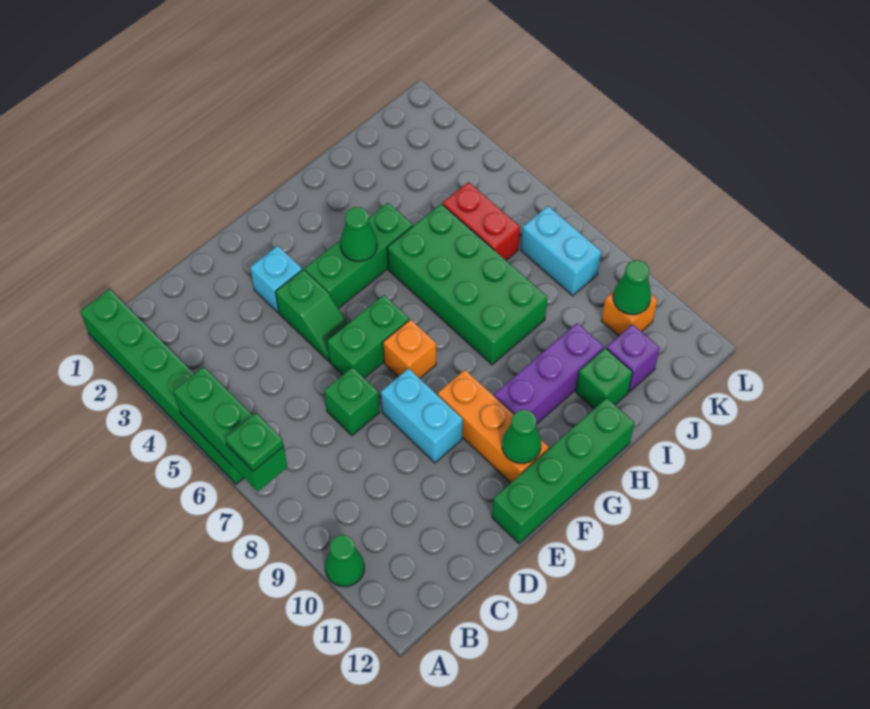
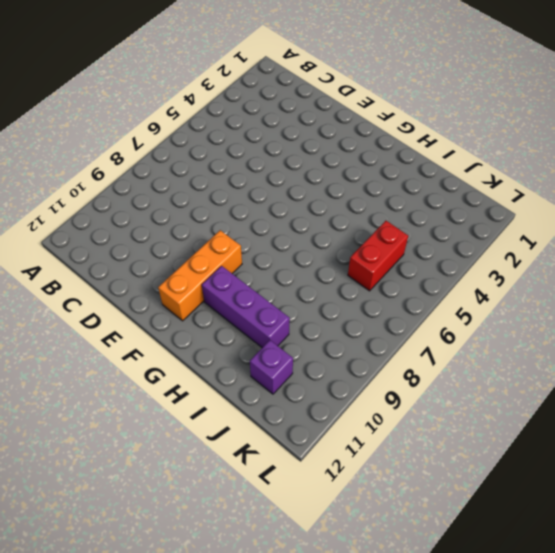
none -> green brick A1:A6 level 1
none -> green cone A10 level 1
none -> green brick D7 level 1

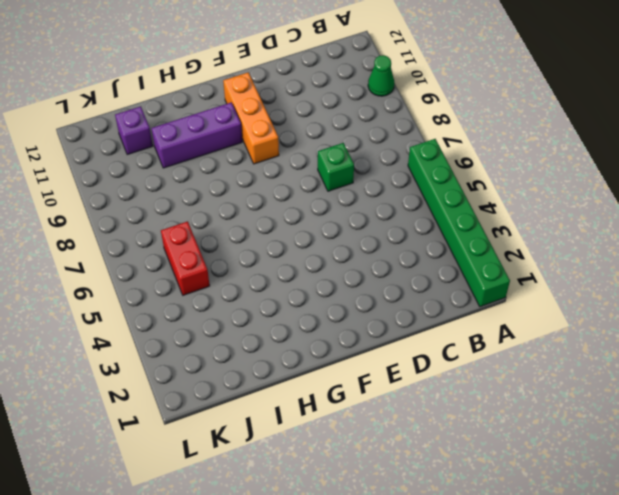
none -> cyan brick E3 level 1
none -> green slope E4:E5 level 1 top 4
none -> green brick E6:F6 level 1

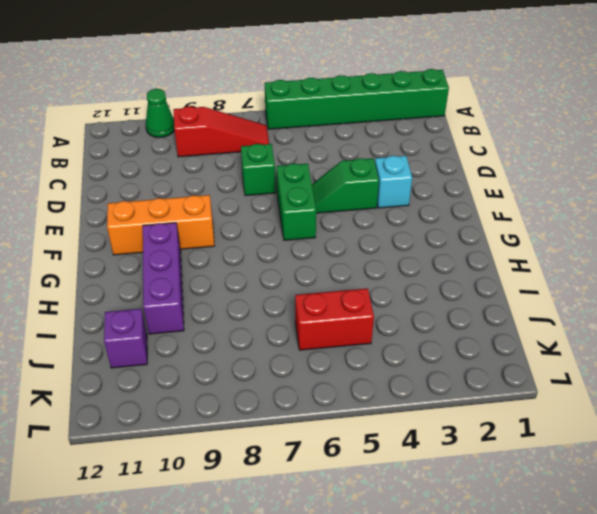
red slope B7:B9 level 1 top 9 -> none
none -> cyan brick E8:E9 level 1
none -> green brick E12:H12 level 1
none -> green brick F4:H4 level 1

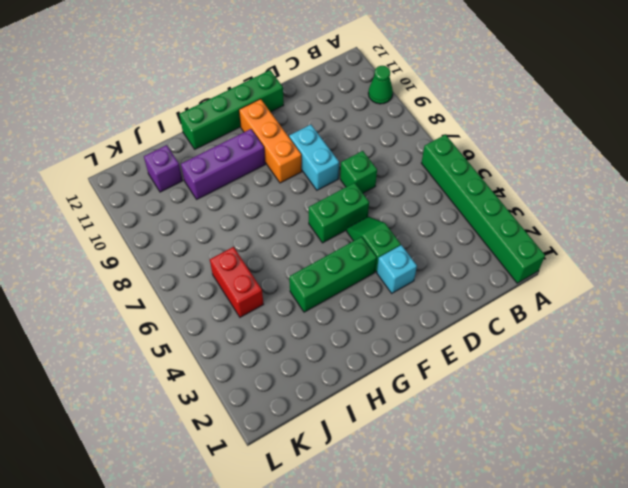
none -> orange brick F7 level 1
none -> green brick H5:I8 level 1
none -> green brick I11 level 1

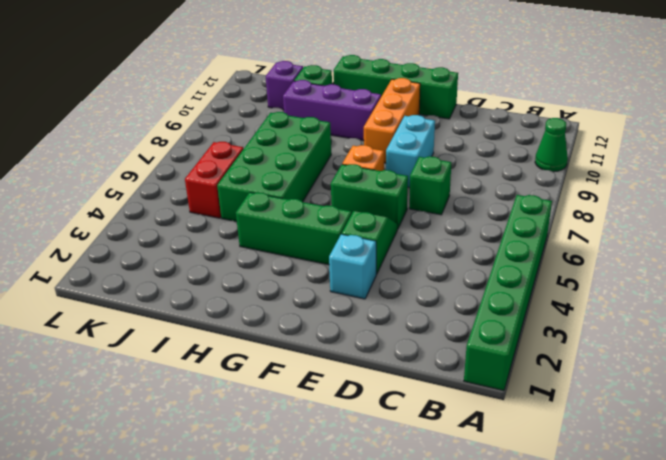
none -> cyan brick K7:K8 level 1
none -> orange brick K10 level 1
none -> green brick A5:A7 level 2

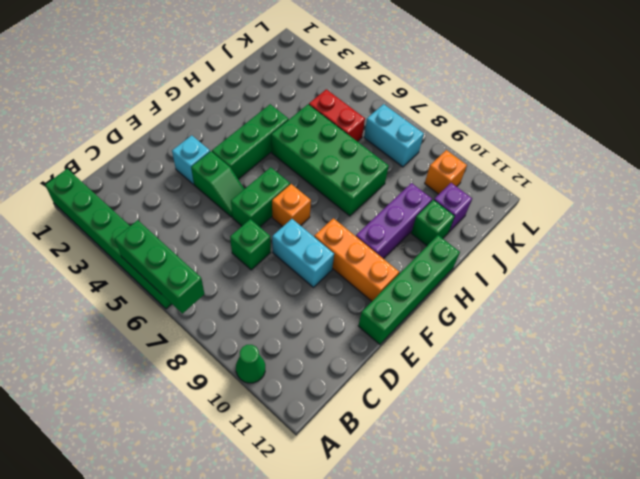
none -> green cone F11 level 2
none -> green cone G4 level 2
none -> green cone K10 level 2

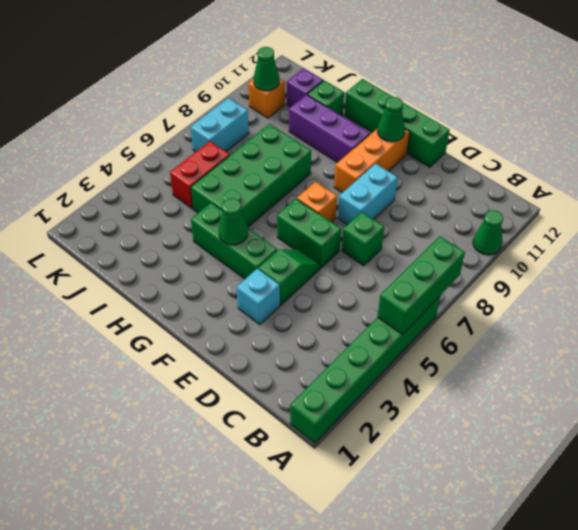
none -> green plate A7 level 3

